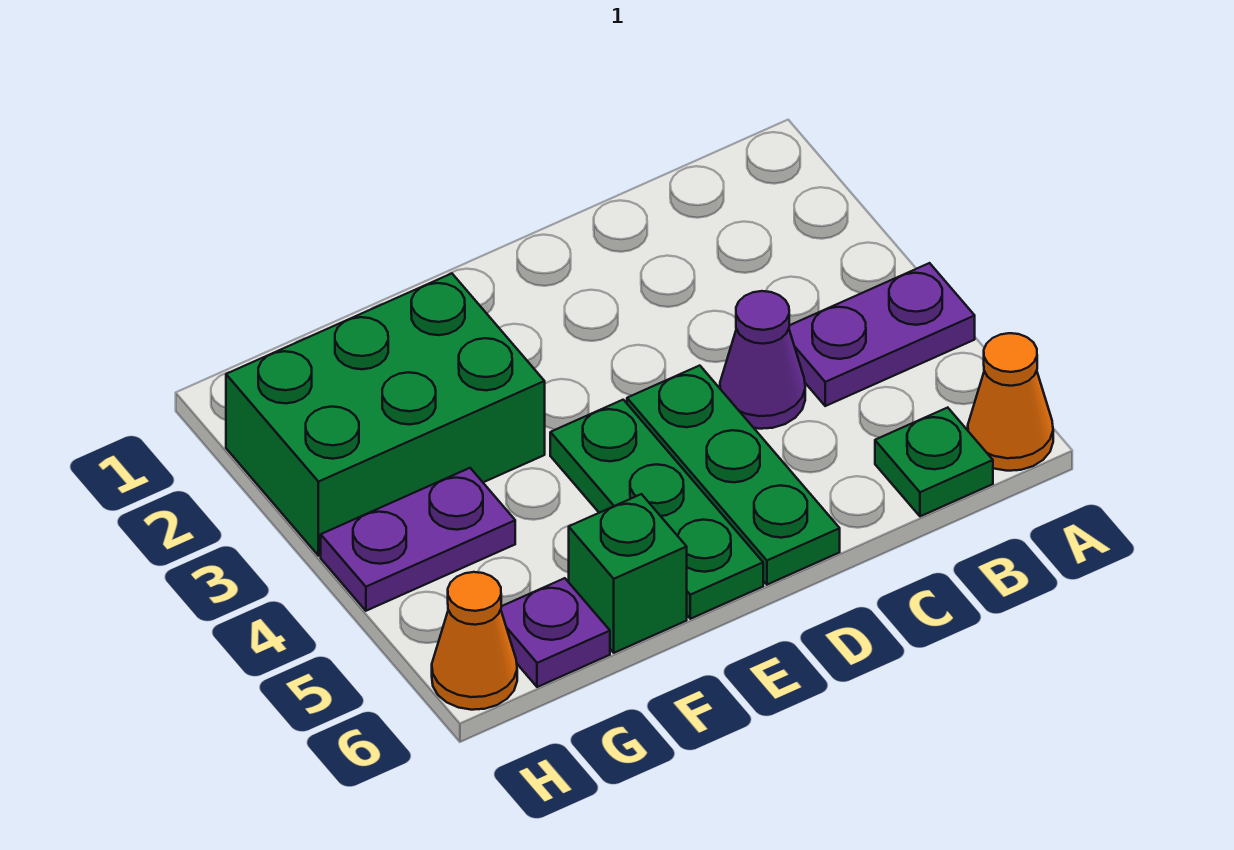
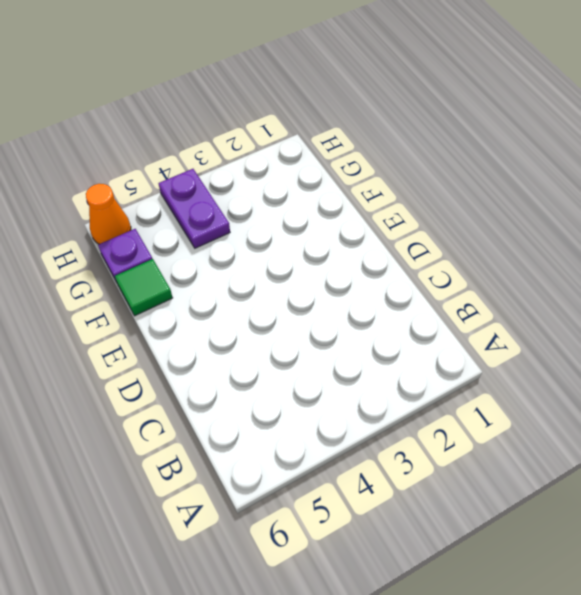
green tile F6 level 1 -> green brick F6 level 1
none -> purple plate A4:B4 level 1
none -> orange cone A6 level 1

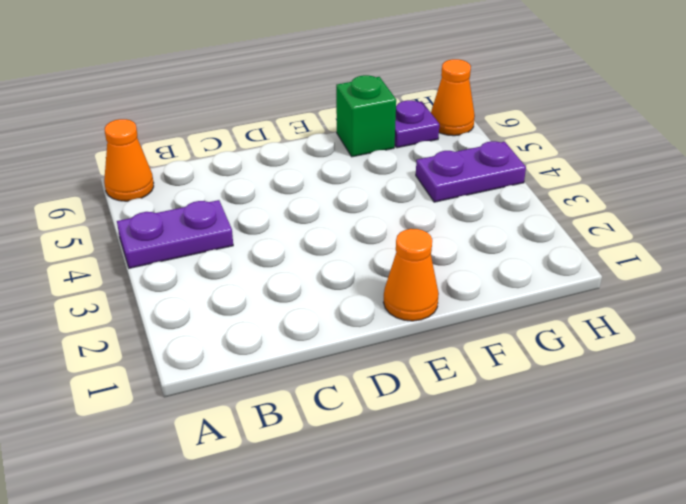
orange cone E1 level 1 -> none
none -> green plate B6 level 1
none -> purple cone C4 level 1

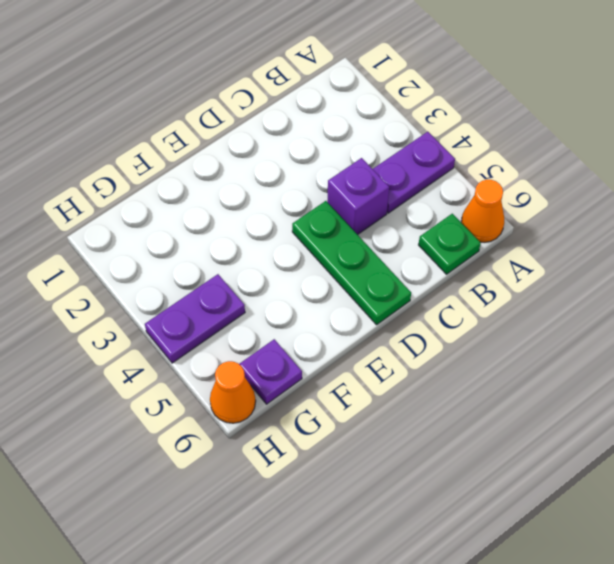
purple brick C4 level 1 -> purple cone C4 level 1
none -> green plate E4:E6 level 1
none -> green brick F2:H3 level 1

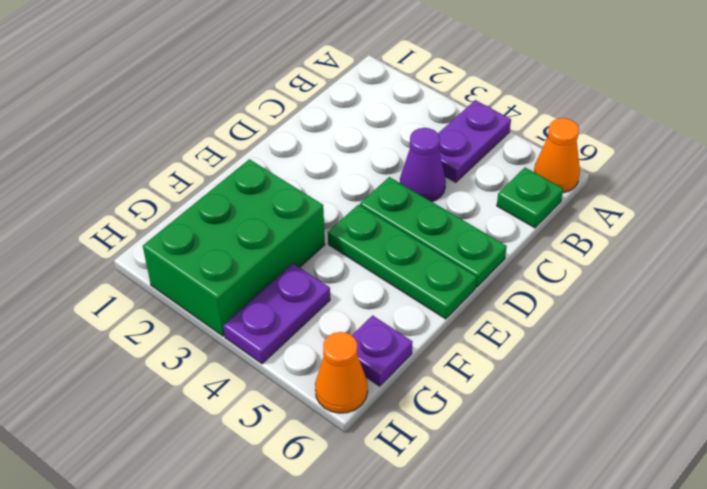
none -> green brick F6 level 1

